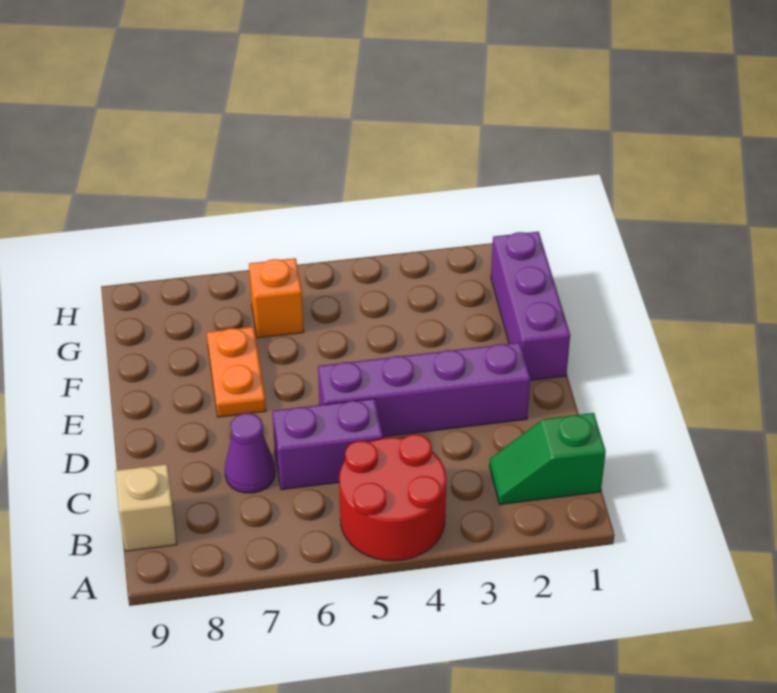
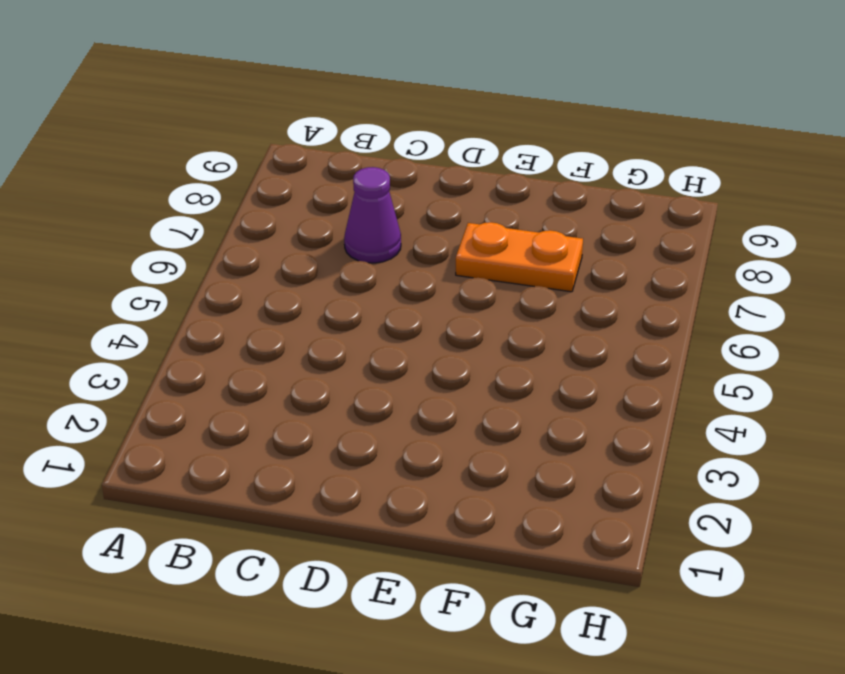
none -> red round brick A4:B5 level 1
none -> green slope B1:B2 level 1 top 1

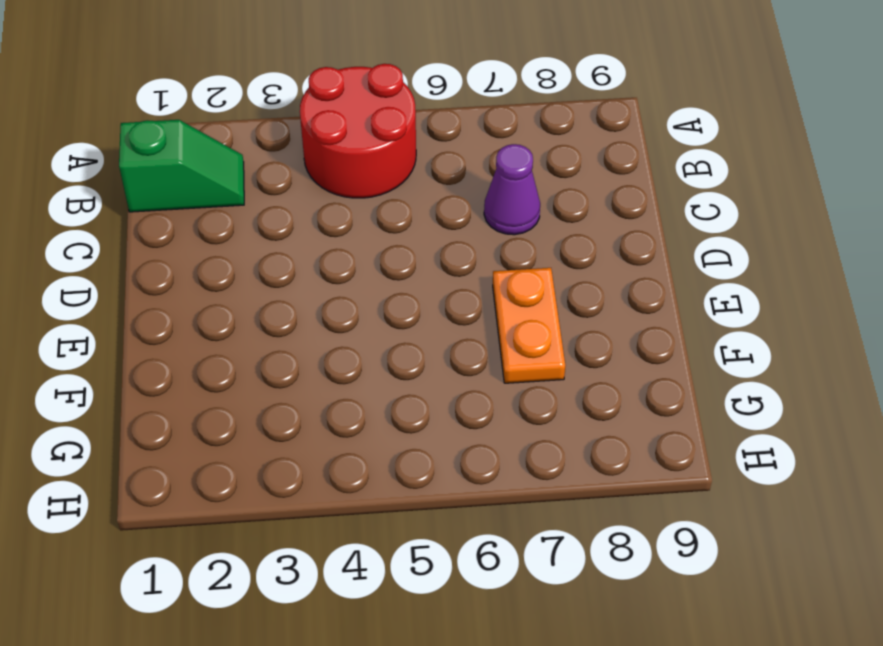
none -> tan brick B9 level 1
none -> purple brick C5:C6 level 1

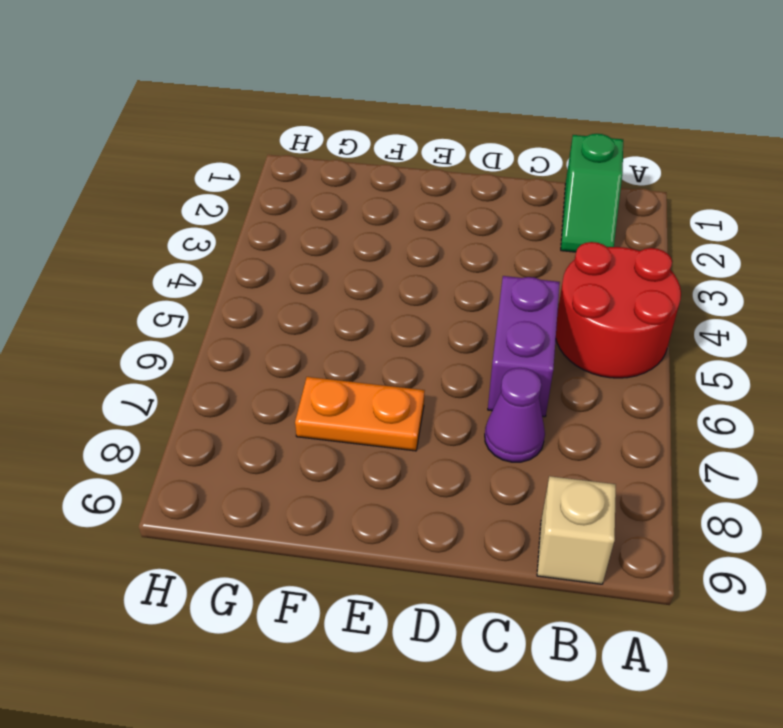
none -> purple brick D2:D5 level 1
none -> purple brick E1:G1 level 1

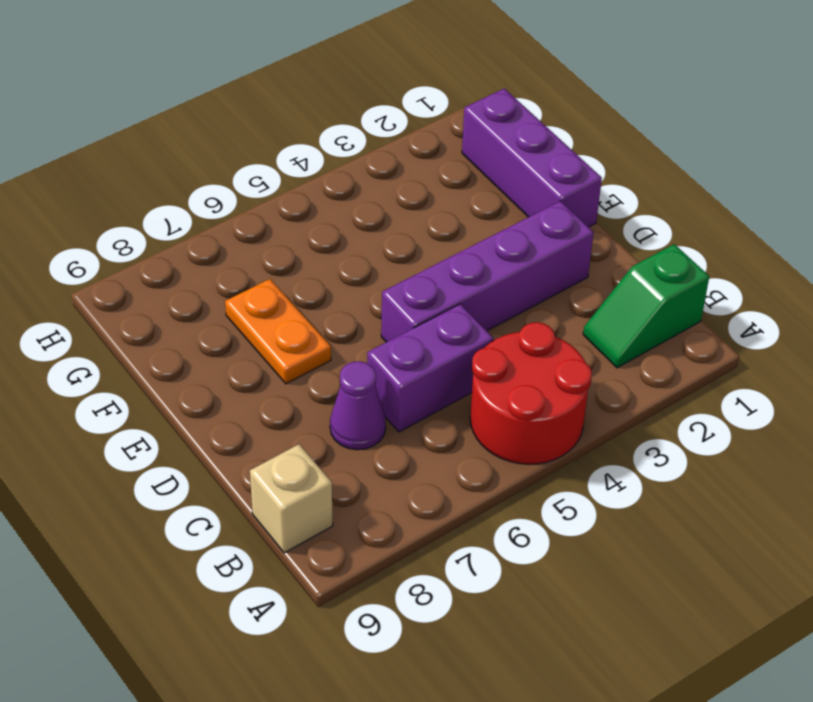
none -> orange brick G6 level 1

